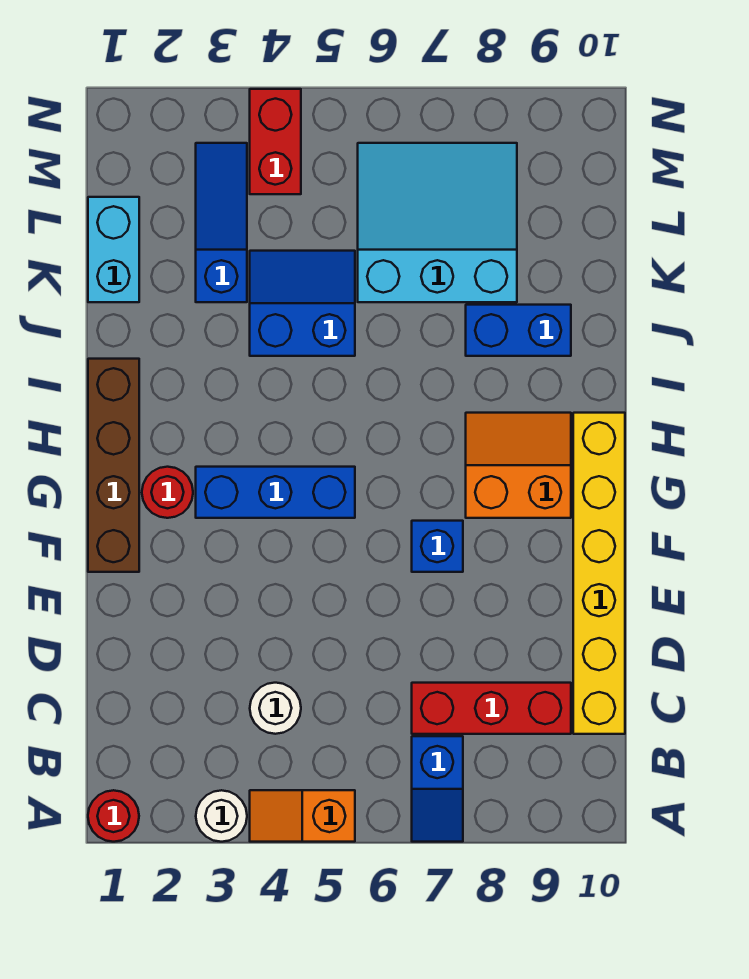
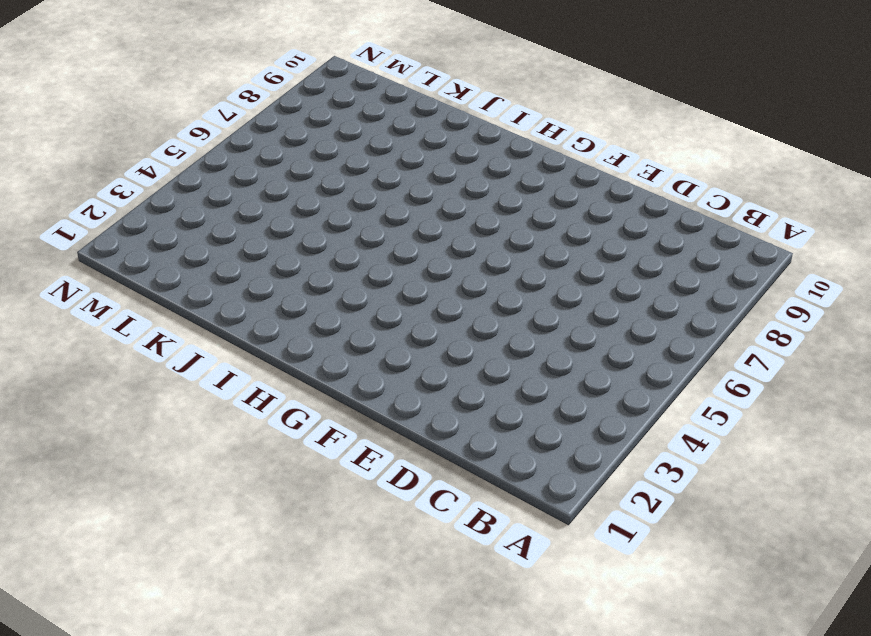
none -> red round brick A1 level 1
none -> white round brick A3 level 1
none -> orange slope A4:A5 level 1 top 5

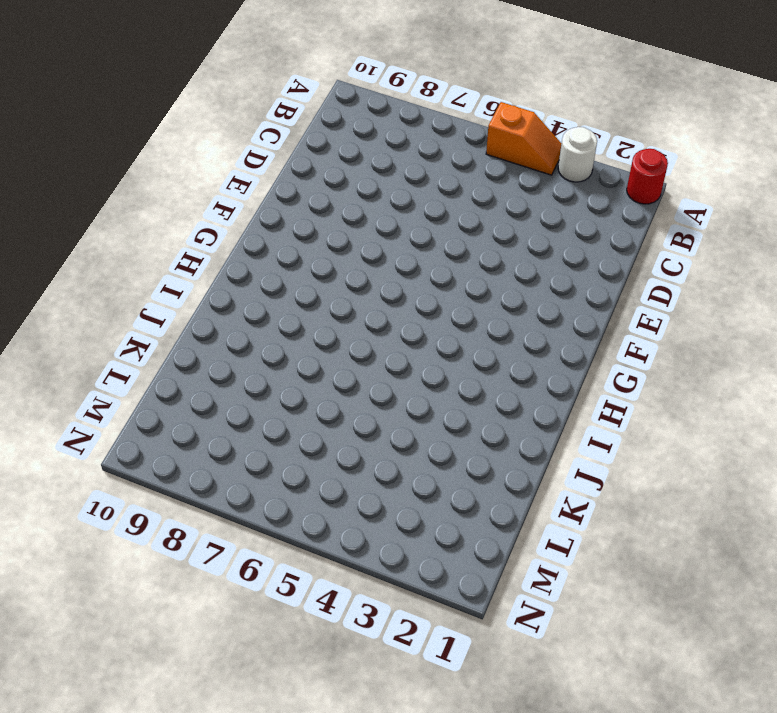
none -> blue slope A7:B7 level 1 top B
none -> white round brick C4 level 1
none -> red brick C7:C9 level 1

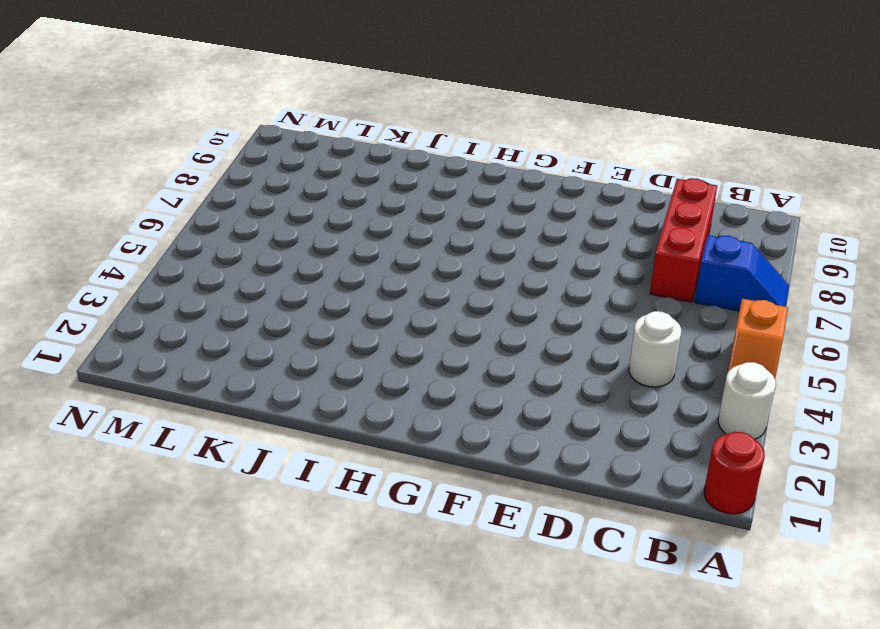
none -> yellow brick C10:H10 level 1
none -> brown brick F1:I1 level 1
none -> blue brick F7 level 1

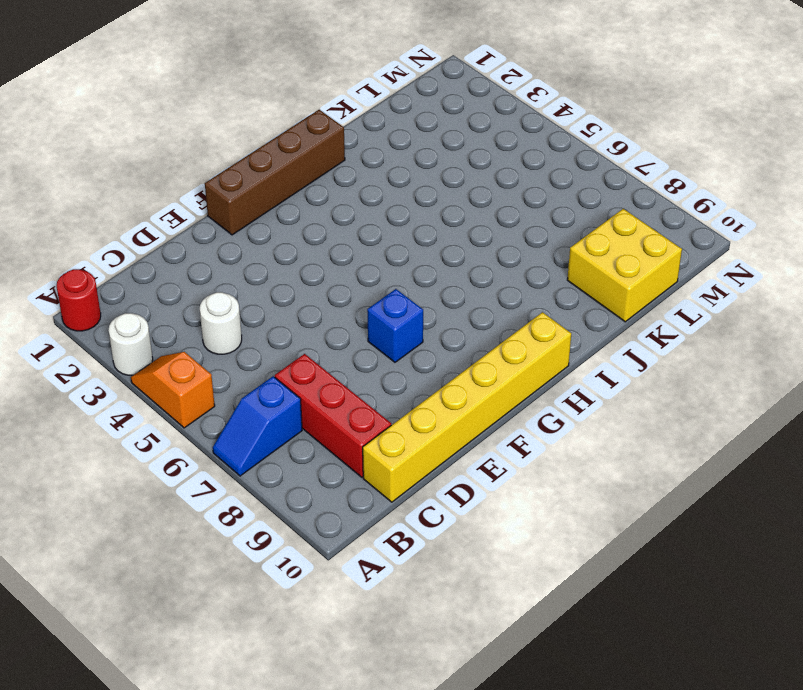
yellow brick K9:L10 level 1 -> none
none -> red round brick G2 level 1
none -> blue brick G3:G5 level 1
none -> orange slope G8:H9 level 1 top G

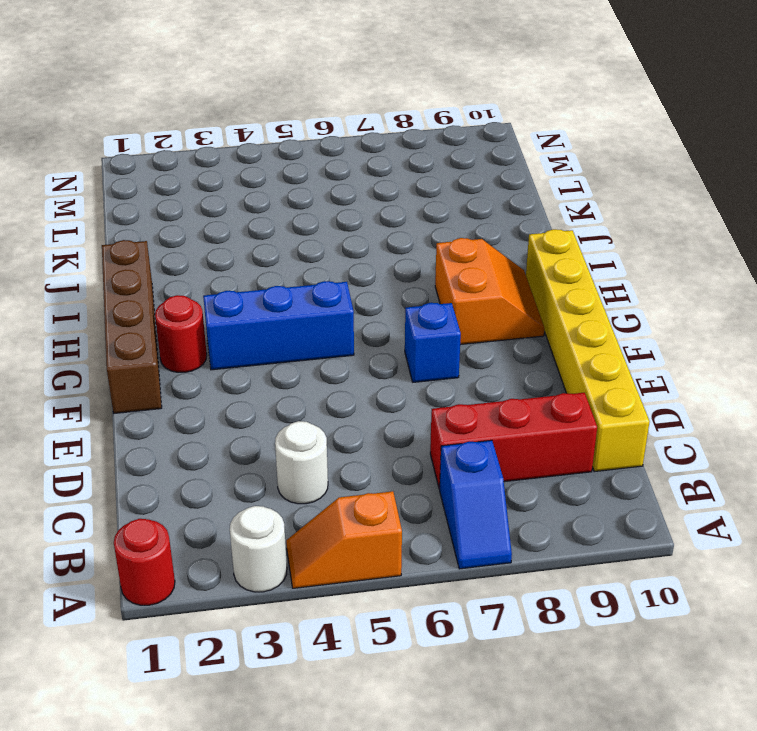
orange slope G8:H9 level 1 top 8 -> orange slope G8:H9 level 1 top G
none -> blue slope J4:K5 level 1 top J
none -> blue brick J8:J9 level 1
none -> cyan brick K1:L1 level 1

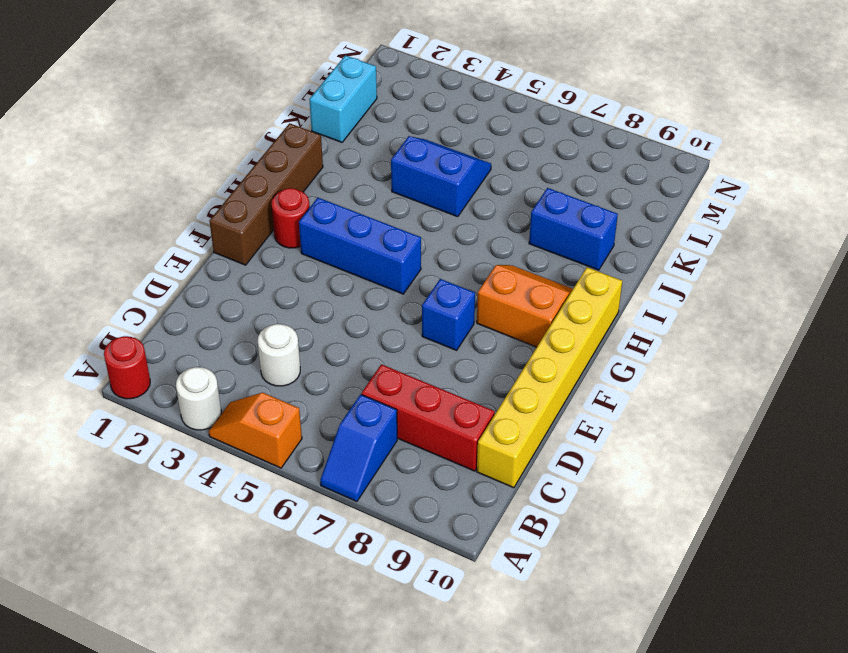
none -> blue slope K3:M3 level 1 top K
none -> cyan slope K6:M8 level 1 top K
none -> red brick M4:N4 level 1

